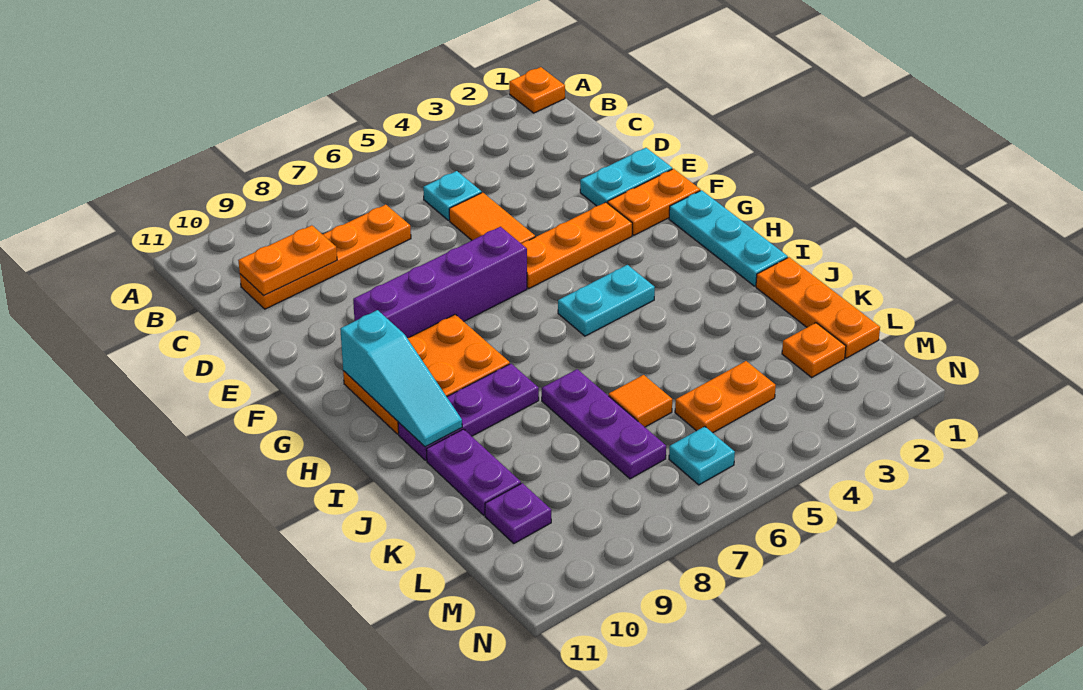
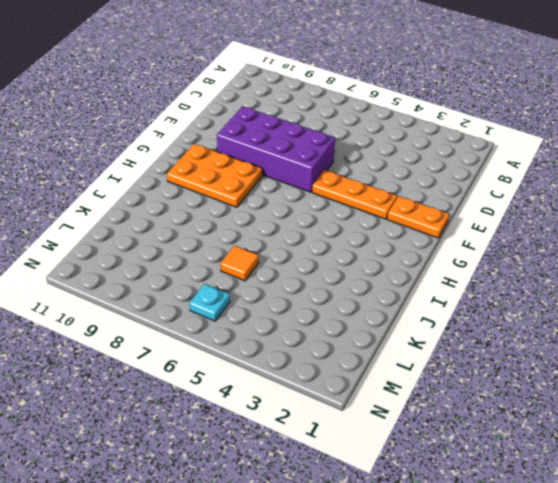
purple brick E6:F9 level 1 -> purple brick F6:F9 level 1
none -> orange plate A1 level 1
none -> cyan plate C5 level 1
none -> orange plate C7:C10 level 1

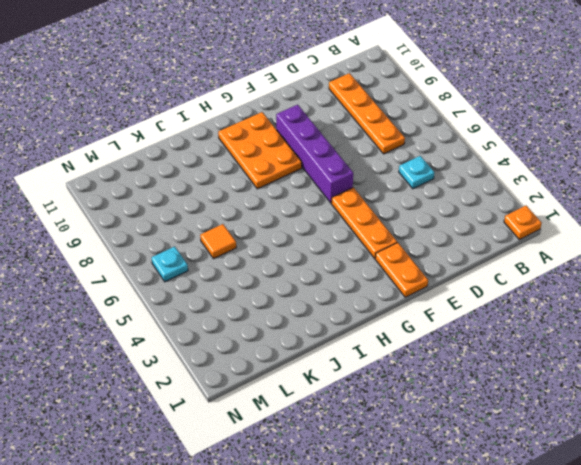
none -> orange tile D5:E5 level 1
none -> cyan plate E1:E2 level 1
none -> cyan plate G1:I1 level 1

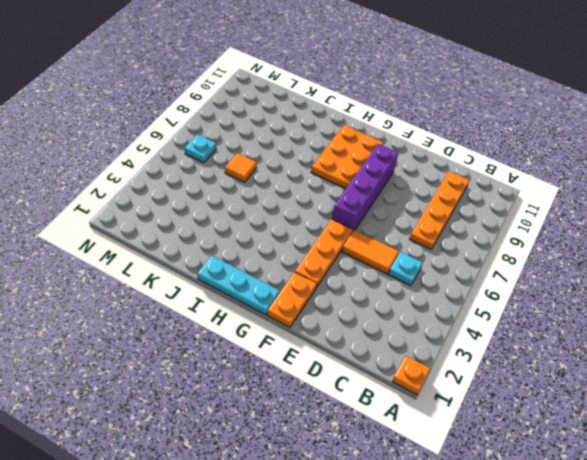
none -> cyan plate E1:E2 level 1
none -> cyan plate H4:H5 level 1
none -> purple plate I8:I10 level 1

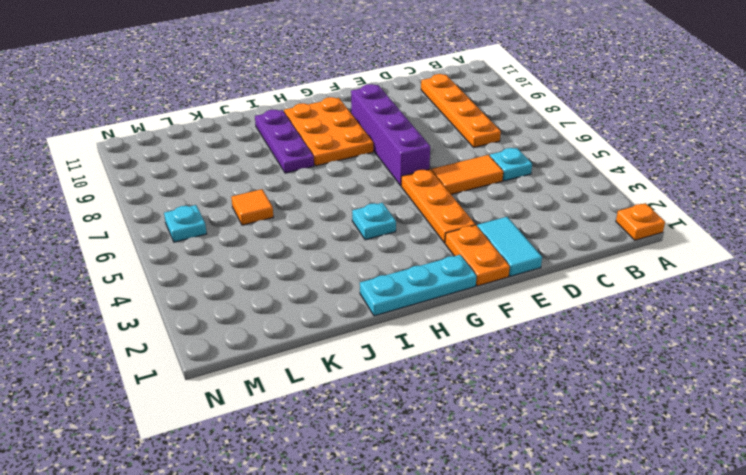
cyan tile E1:E2 level 1 -> cyan plate E1:E2 level 1
cyan plate H4 level 1 -> cyan plate H4:H5 level 1
none -> orange plate J1:L1 level 1
none -> purple plate J7:L7 level 1
none -> purple plate J10:K10 level 1

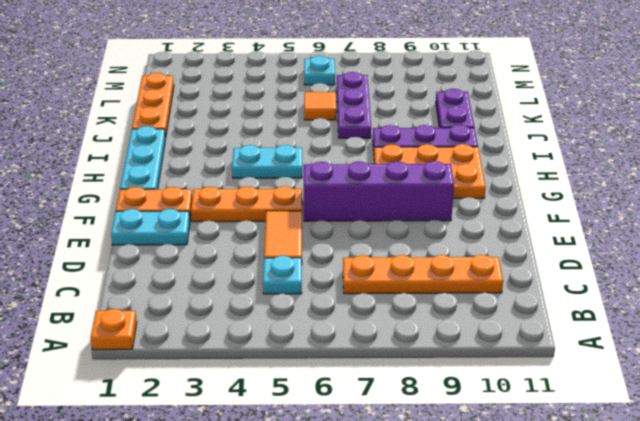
none -> orange plate L2 level 1
none -> orange plate L4:L5 level 1
none -> purple plate L10 level 1

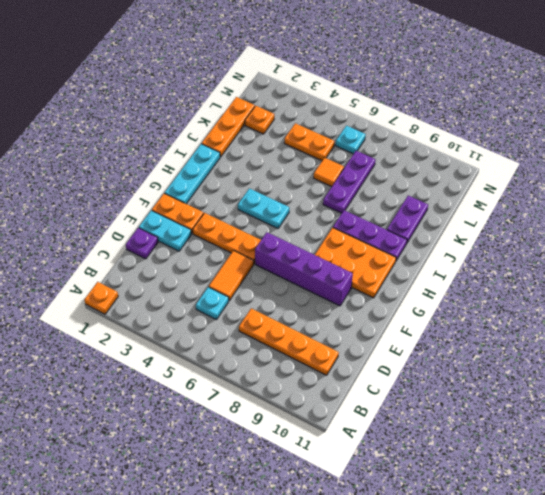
purple plate D1 level 1 -> purple plate L10 level 1
none -> orange plate C9:C10 level 2
none -> cyan slope G10:I10 level 2 top G

